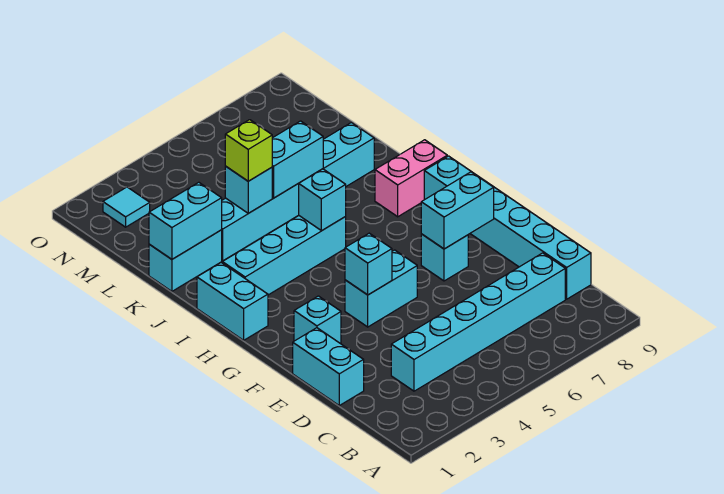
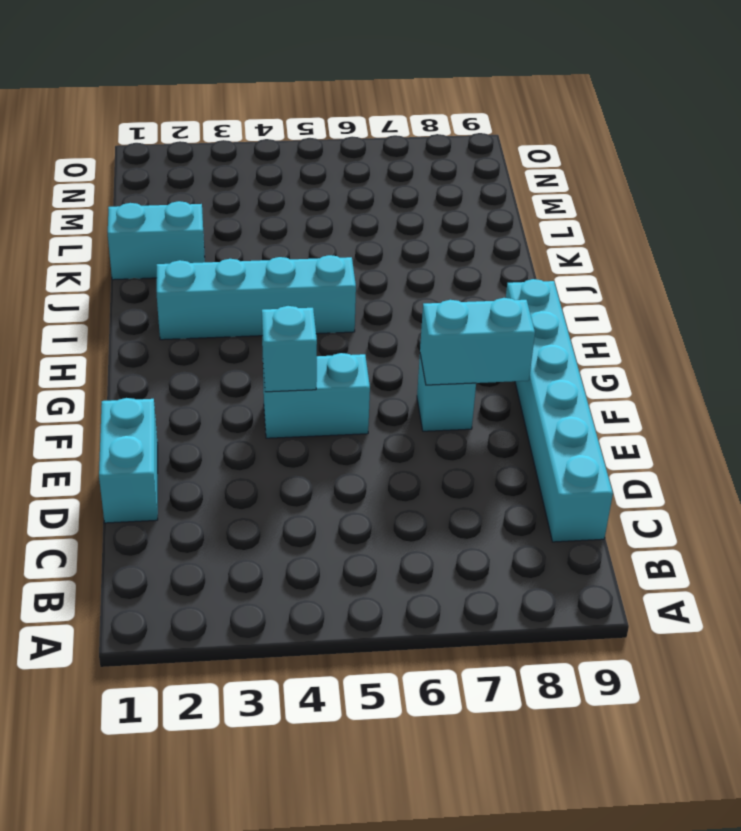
none -> cyan brick C3:C8 level 1
none -> cyan brick F2 level 1
none -> cyan brick H1:I1 level 1

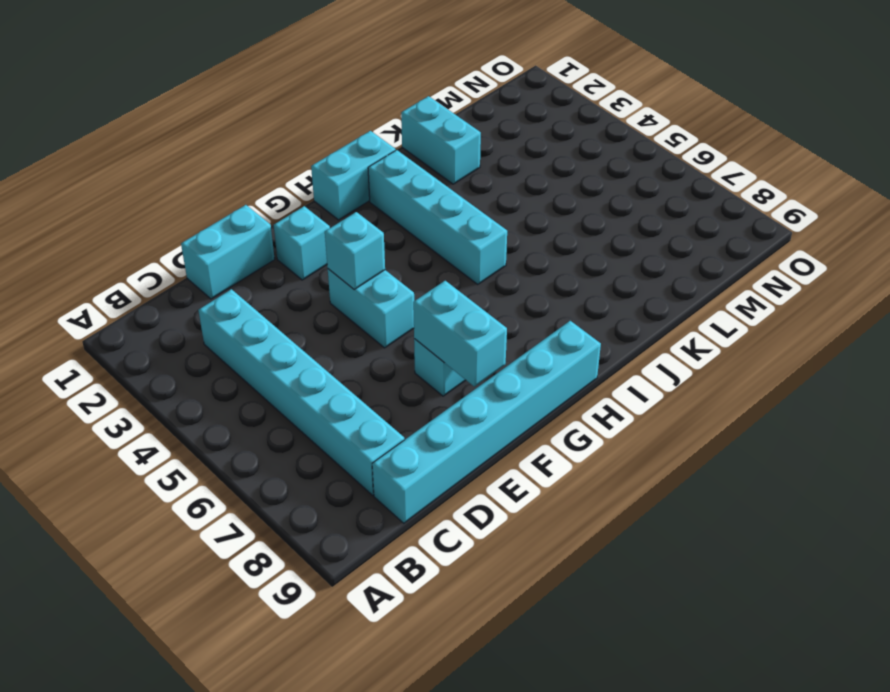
none -> pink brick I8:I9 level 1
none -> cyan brick K3:K8 level 1
none -> cyan tile N2 level 1

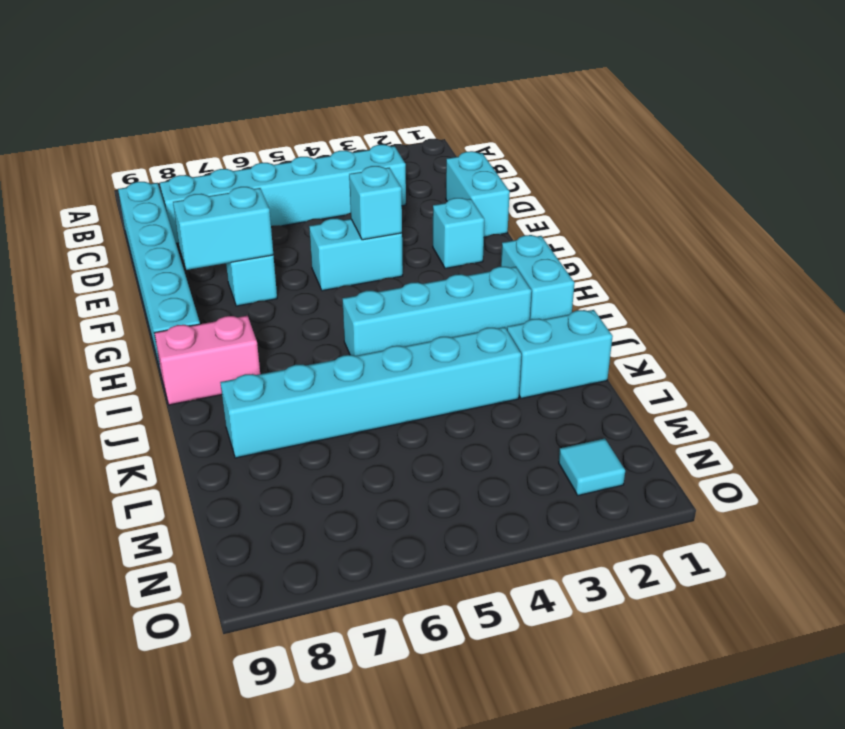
none -> cyan brick I5 level 2
none -> cyan brick K1:K2 level 2
none -> cyan brick K4 level 2

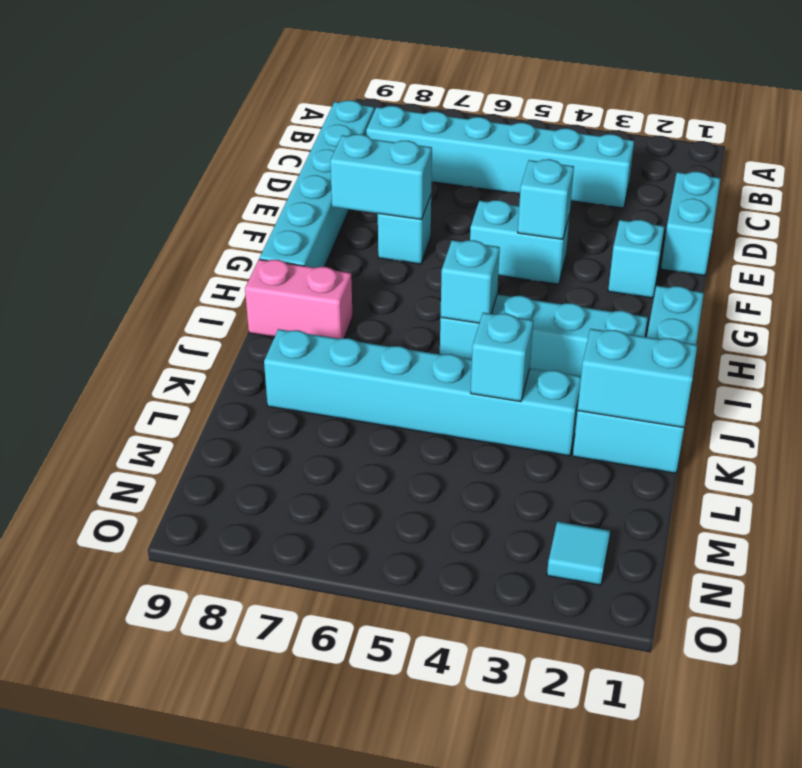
none -> cyan brick K5:K6 level 2
none -> lime brick K4 level 3

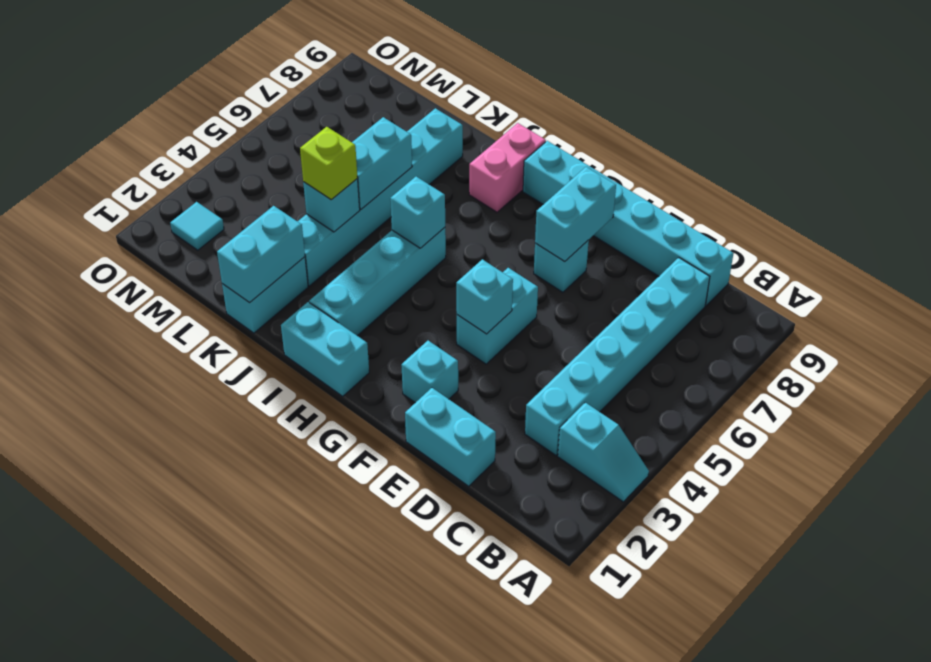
cyan slope A3:B3 level 1 top B -> none

